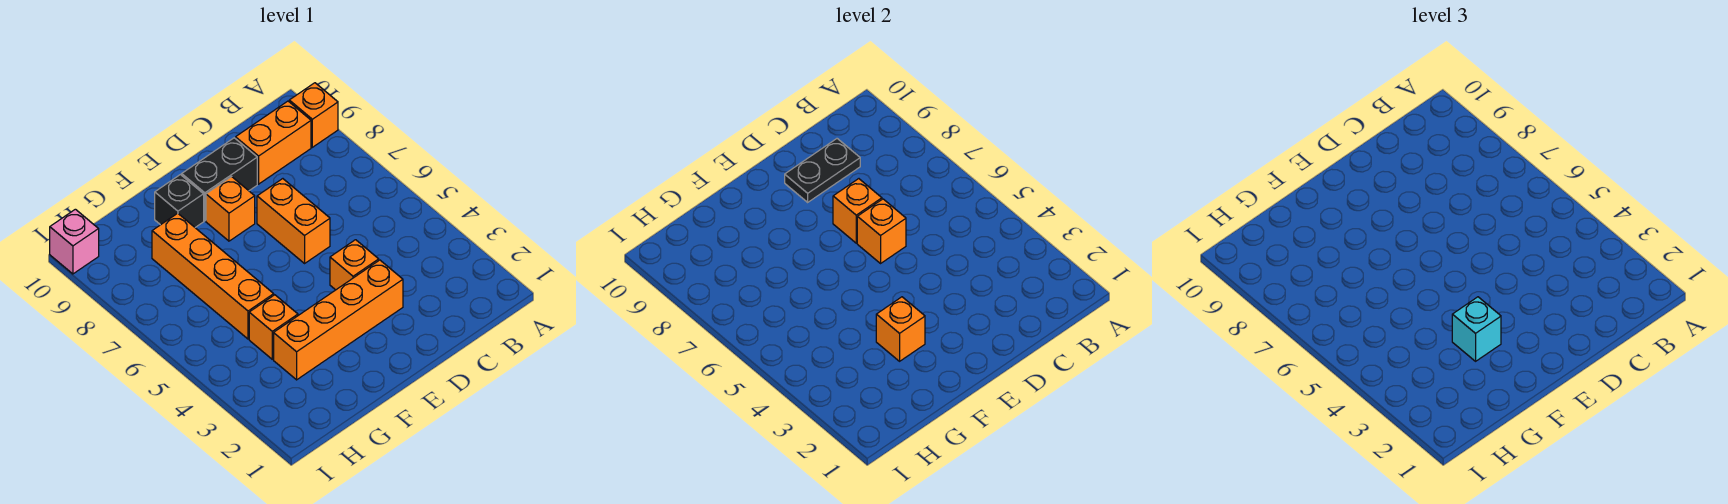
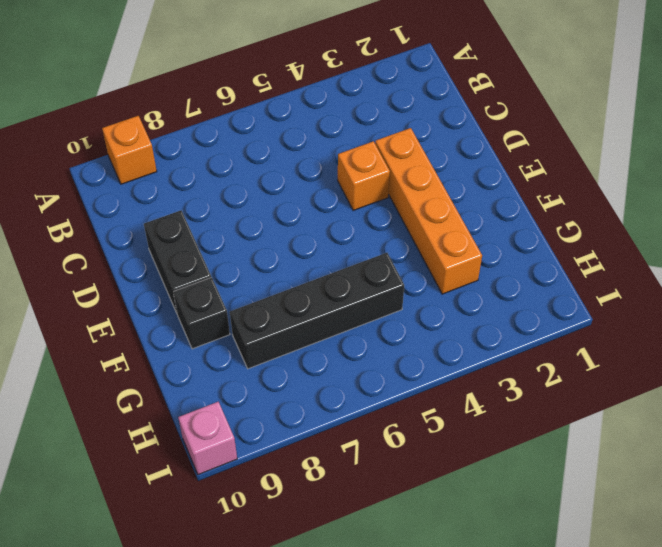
black brick G5:G8 level 1 -> orange brick G5:G8 level 1
none -> orange brick B9:C9 level 1
none -> orange brick D6:D7 level 1
none -> orange brick E8 level 1

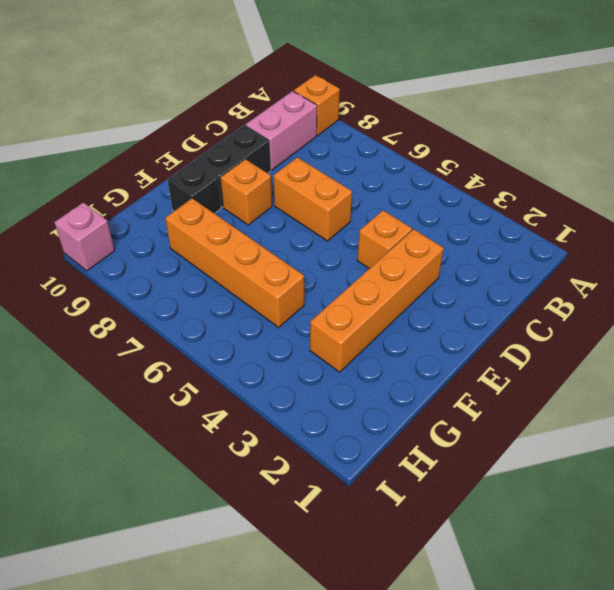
pink brick B9:C9 level 1 -> orange brick B9:C9 level 1
none -> orange brick G4 level 1
none -> black plate C9:D9 level 2
none -> orange brick D6 level 2

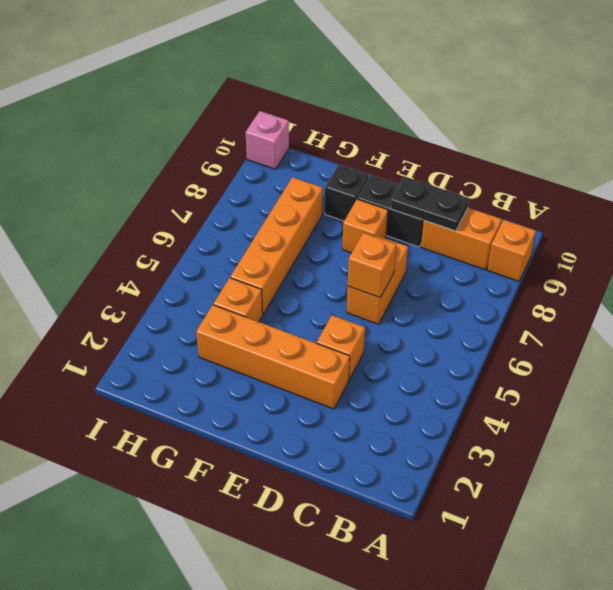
none -> orange brick D7 level 2
none -> orange brick F3 level 2
none -> cyan brick F3 level 3

